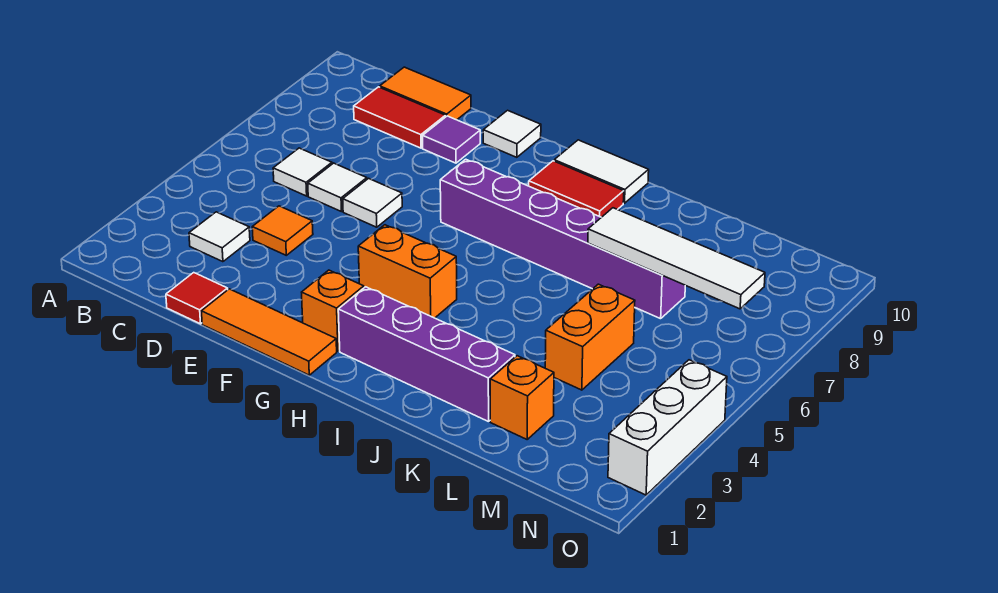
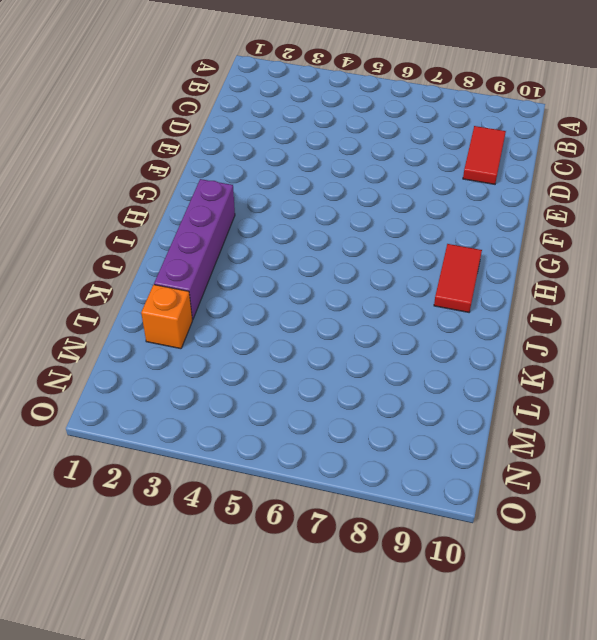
none -> white tile C3 level 1
none -> white tile C6 level 1
none -> orange tile C10:D10 level 1

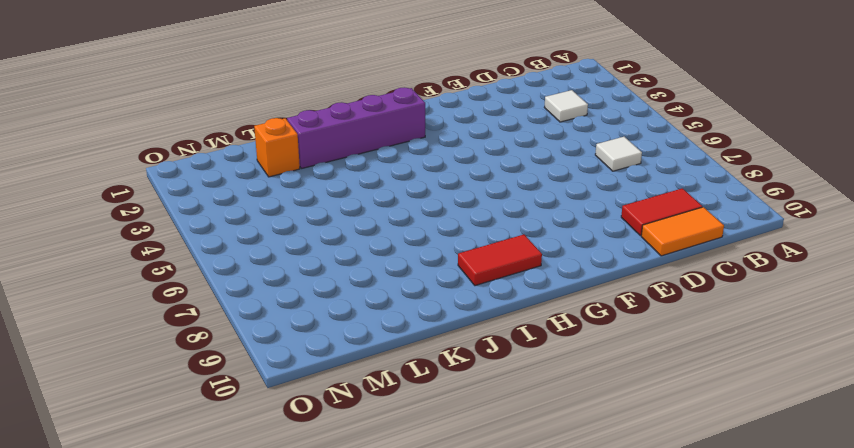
none -> red tile D1 level 1
none -> orange tile D4 level 1
none -> white tile D6 level 1

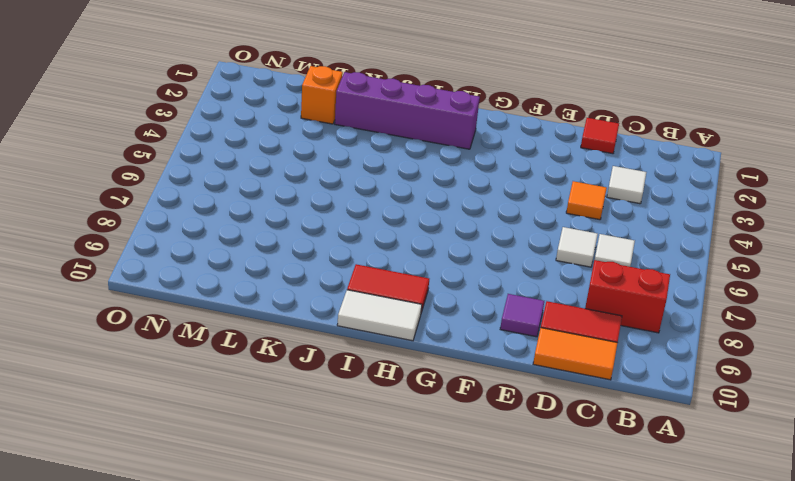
red brick B8:C8 level 1 -> none
none -> orange tile E1:G1 level 1
none -> white tile E6 level 1
none -> white tile F10 level 1

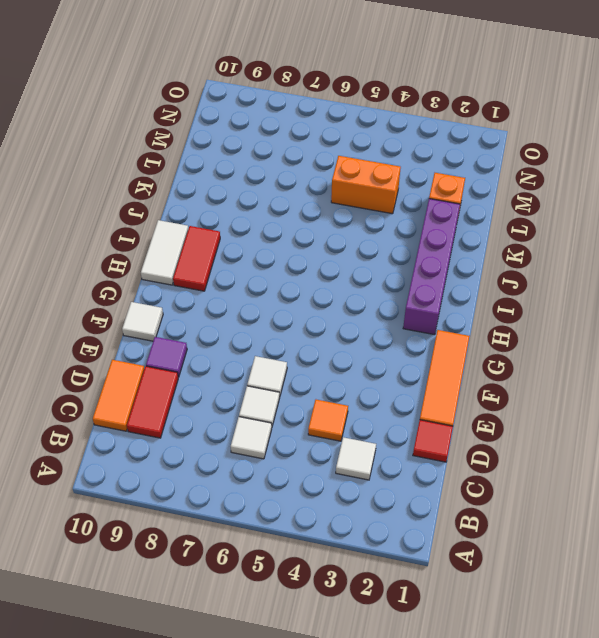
none -> orange brick G2 level 1
none -> orange brick G4:H4 level 1
none -> purple brick G7:L7 level 1

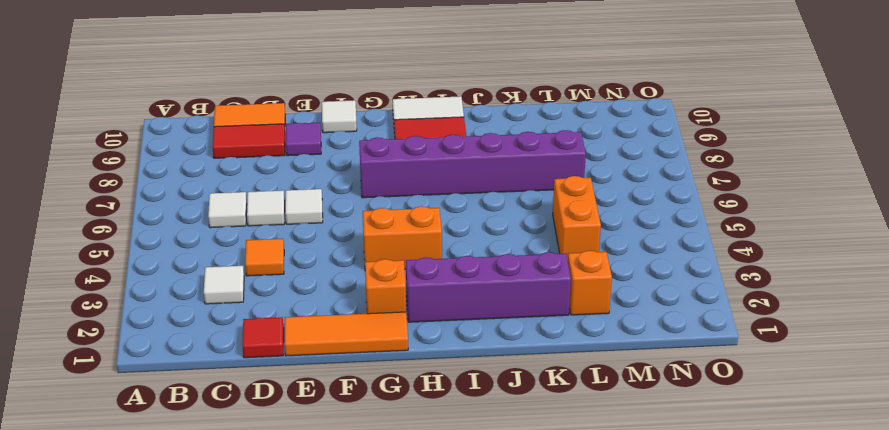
none -> white brick O2:O4 level 1
none -> white tile K7:N7 level 2

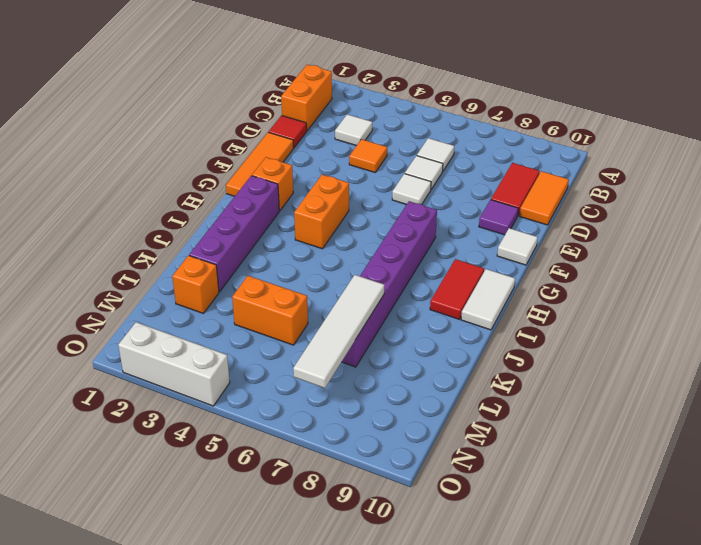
orange brick B1:C1 level 1 -> none

